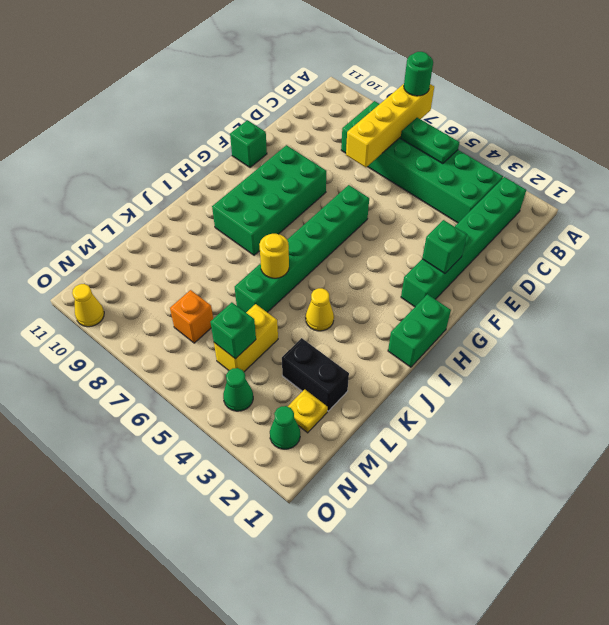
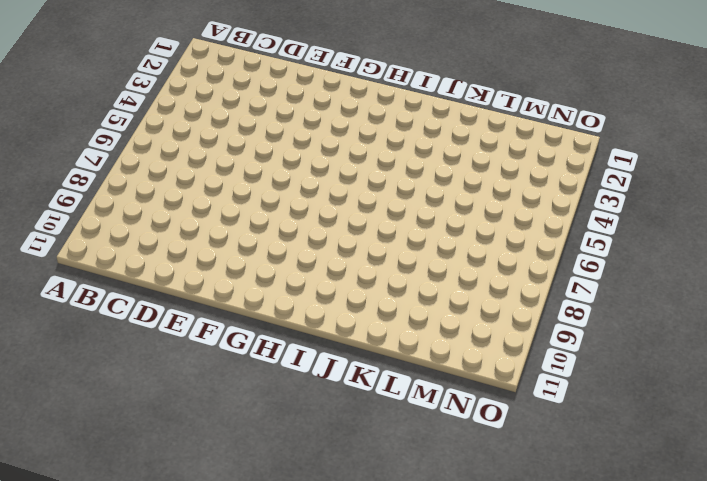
none -> green brick B2:G2 level 1
none -> green brick B3:C8 level 1
none -> green brick F6:K6 level 1

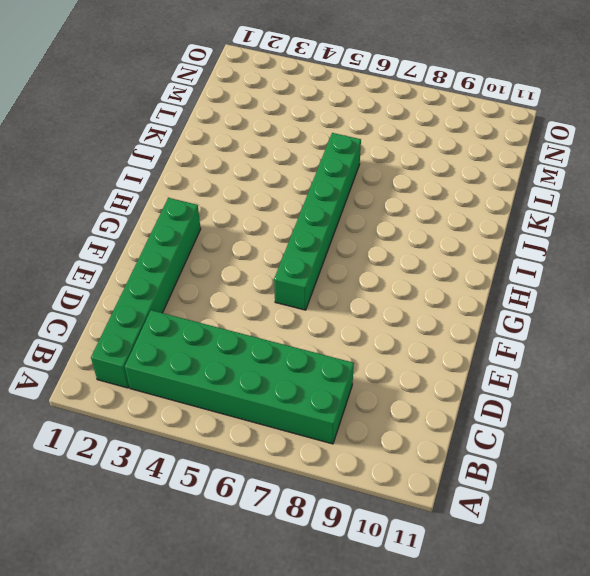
none -> green brick F8:I9 level 1
none -> green brick F11 level 1
none -> green brick H1:I1 level 1

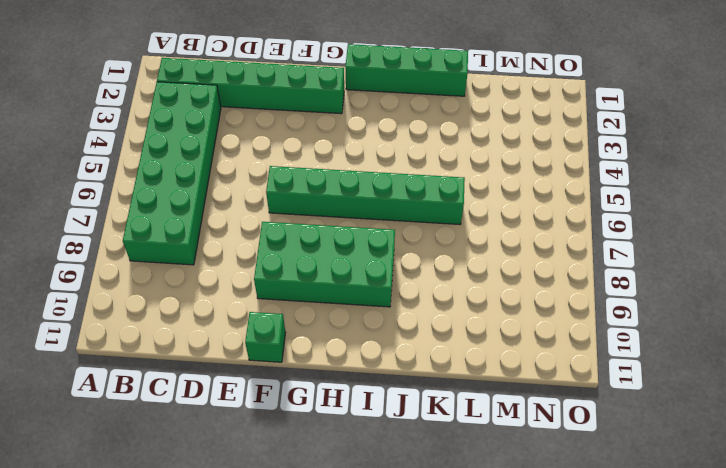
green brick H1:K1 level 1 -> green brick H1:I1 level 1
none -> yellow cone J4 level 1
none -> black brick L2:L3 level 1
none -> yellow brick L5:M5 level 1

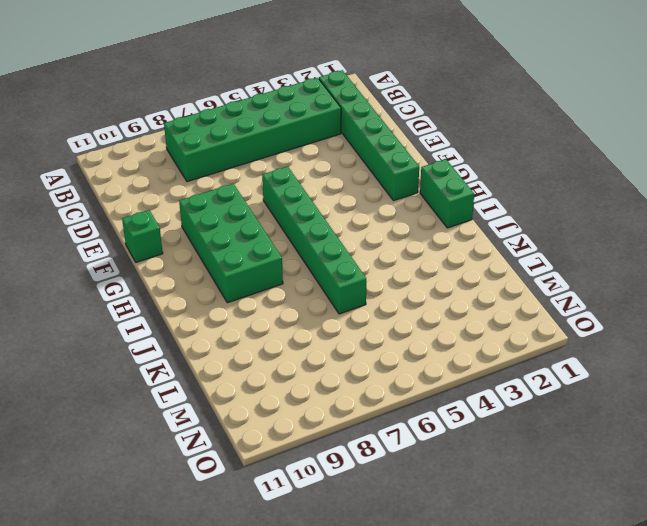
none -> yellow cone J4 level 1
none -> black brick L2:L3 level 1
none -> yellow brick L5:M5 level 1

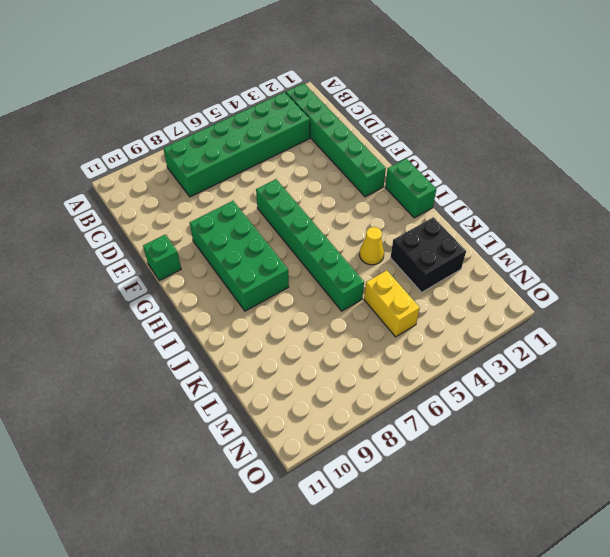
black brick K2:L3 level 1 -> black brick L2:L3 level 1
none -> yellow plate M2 level 1
none -> orange brick M7 level 1
none -> green cone N2 level 1

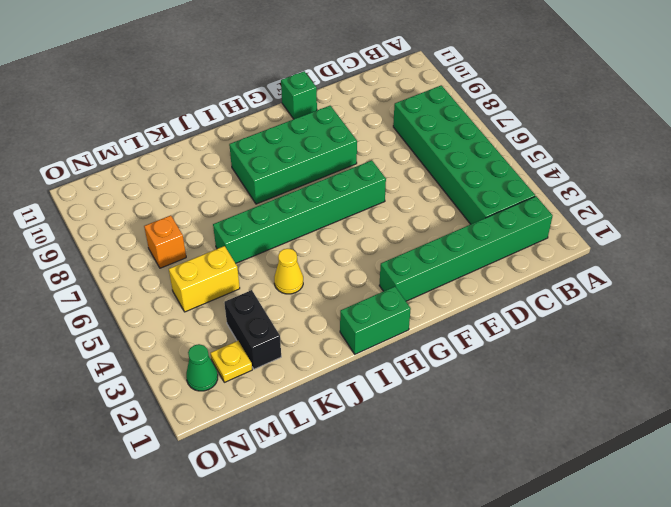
none -> green cone N4 level 1
none -> yellow cone O10 level 1
none -> yellow brick A7:D7 level 2

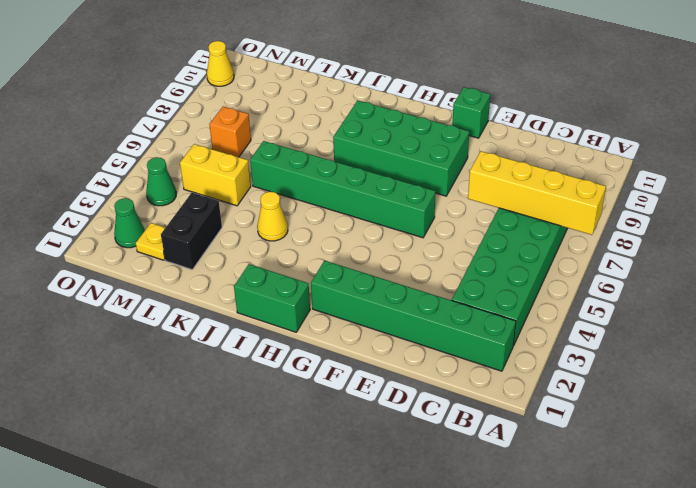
none -> green plate B5:B6 level 2
none -> green brick F2 level 2
none -> yellow round brick J6 level 2

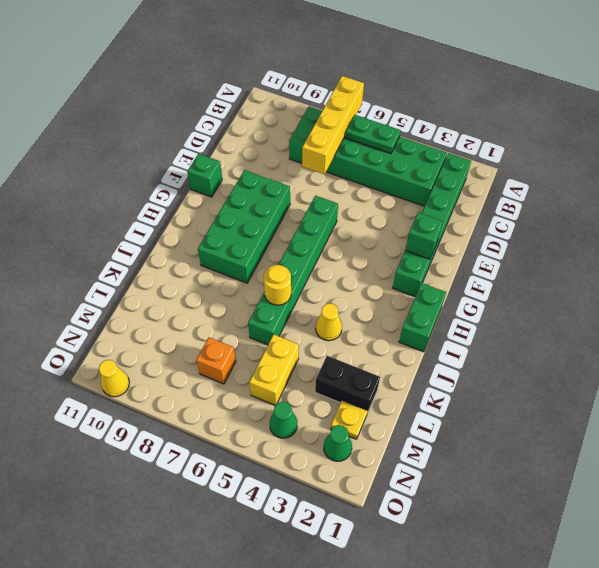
none -> green brick M5 level 2
none -> green round brick A7 level 3

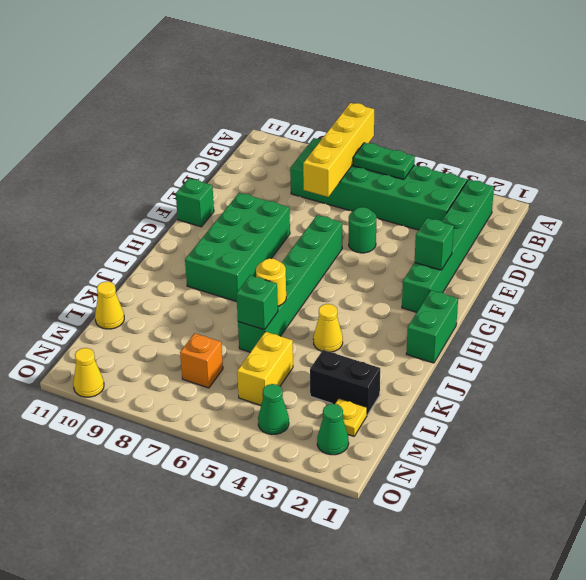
green round brick E5 level 1 -> green round brick A7 level 3
green brick K6 level 2 -> green brick M5 level 2
yellow cone L11 level 1 -> none

